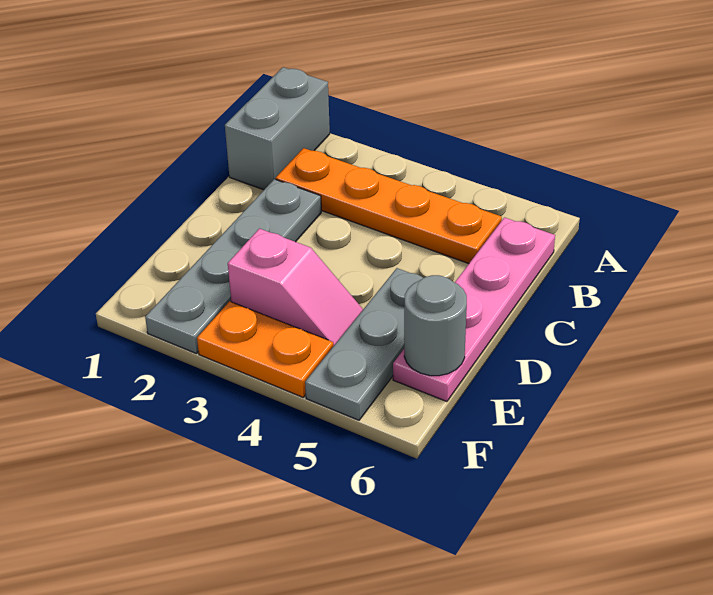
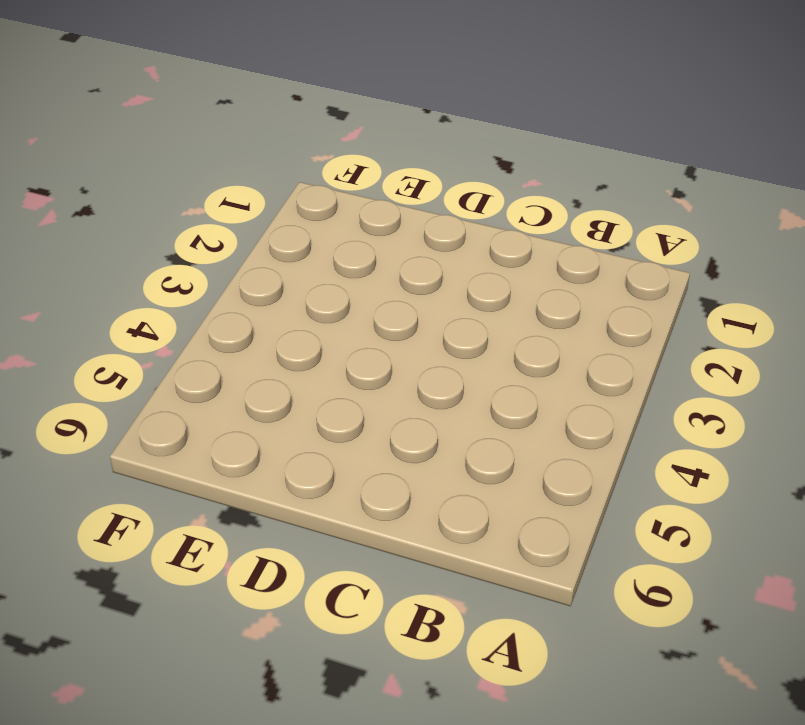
none -> grey brick A1:B1 level 1
none -> orange plate B2:B5 level 1

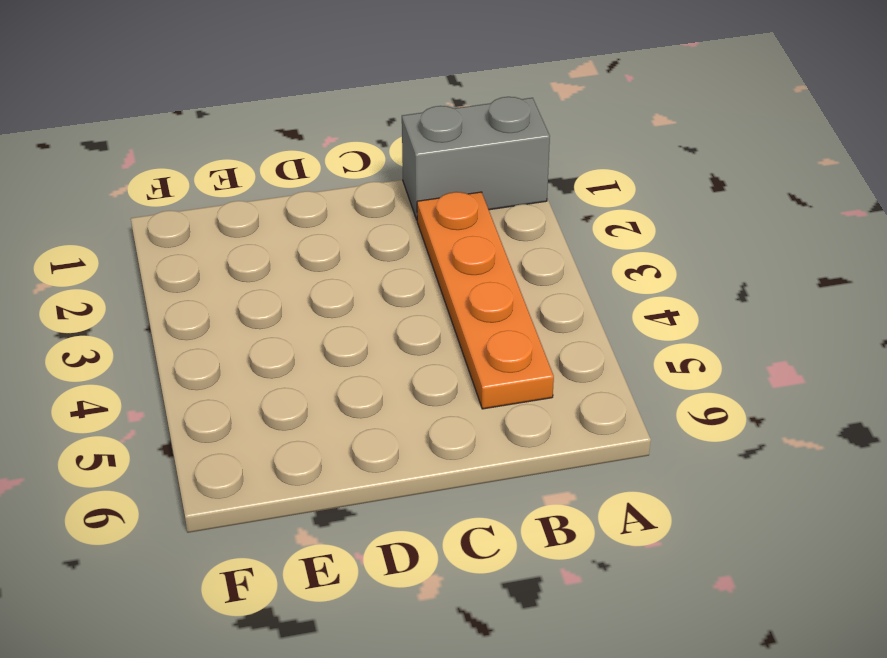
none -> pink plate B6:E6 level 1
none -> grey plate C2:F2 level 1

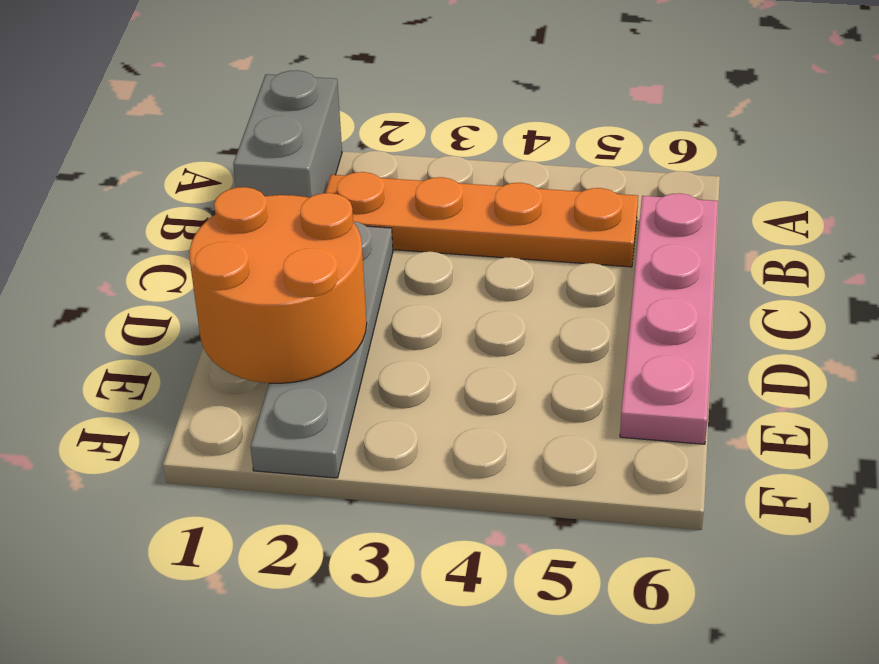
orange round brick D1:E2 level 2 -> none
none -> grey plate D5:F5 level 1
none -> pink slope E3:E4 level 1 top 3

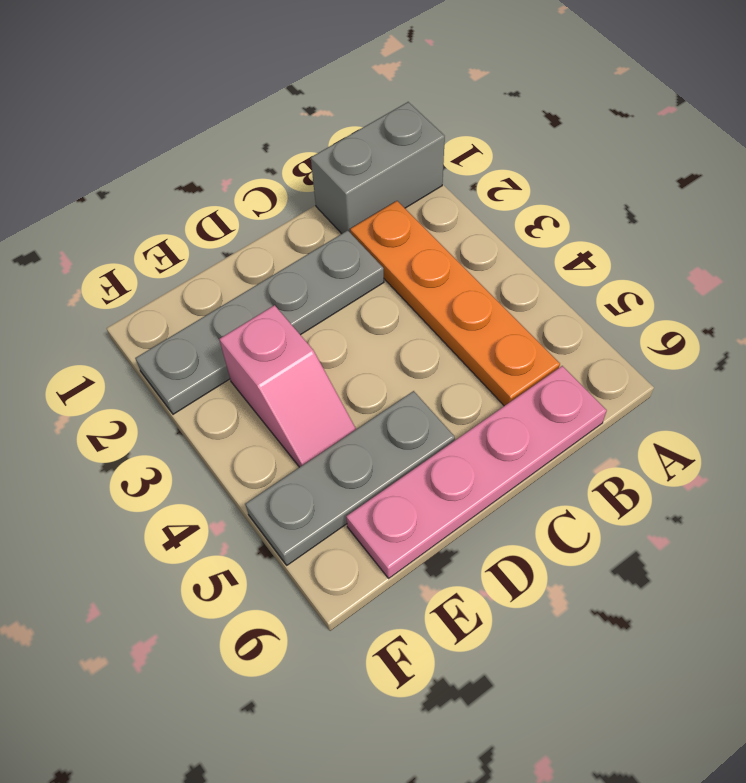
none -> orange plate F3:F4 level 1
none -> grey round brick E6 level 2

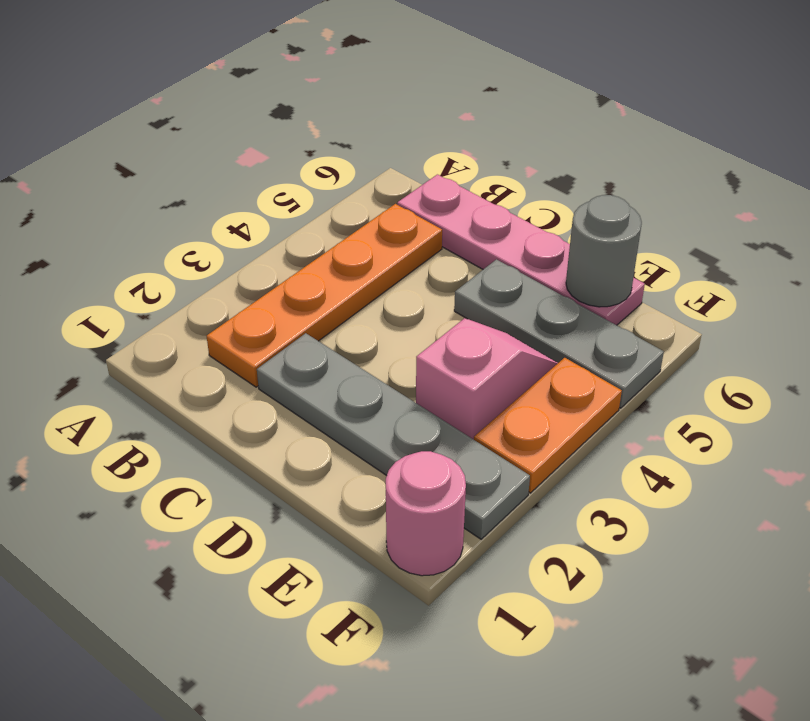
pink round brick F1 level 1 -> none
none -> grey brick A1:B1 level 1

